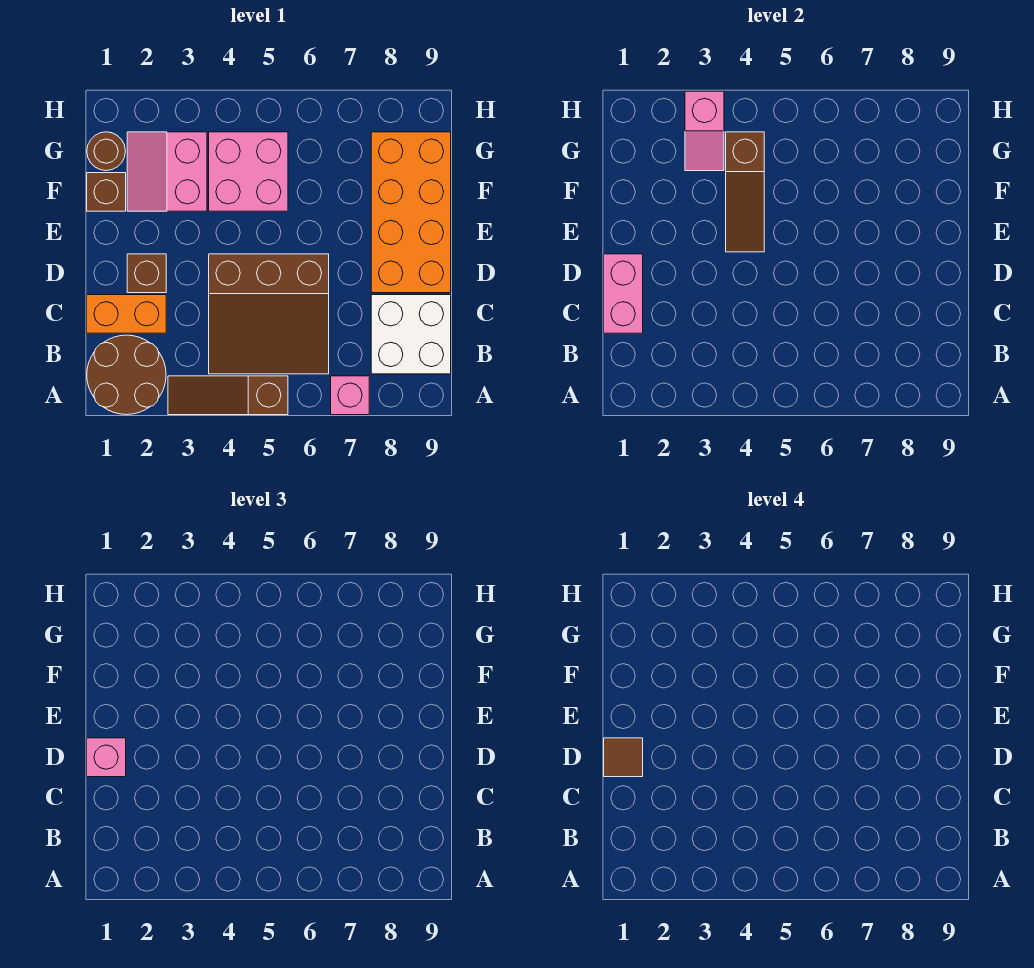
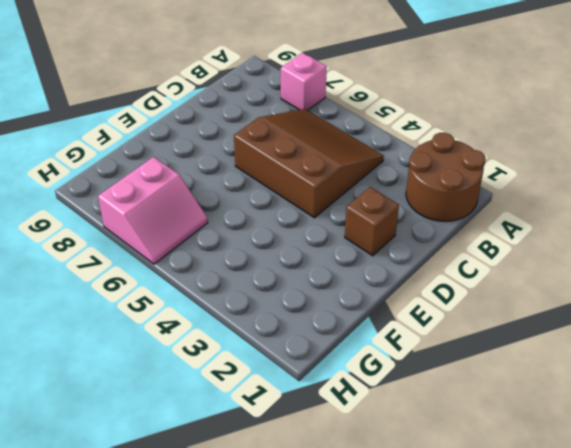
pink slope G6:H7 level 1 top 7 -> pink slope F2:G3 level 1 top 3
none -> brown slope A3:A5 level 1 top 5
none -> white brick B8:C9 level 1
none -> orange brick C1:C2 level 1

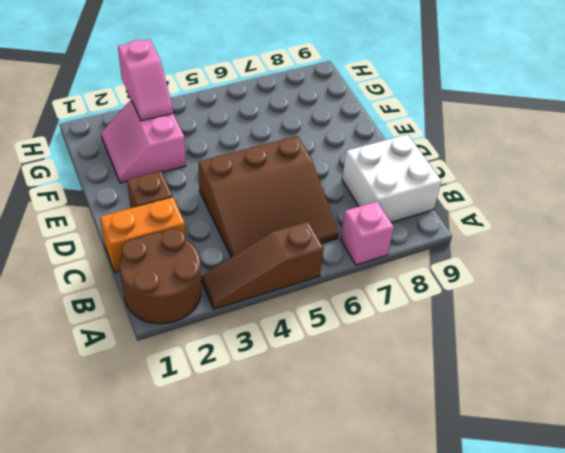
none -> orange brick D8:G9 level 1
none -> brown brick F1 level 1
none -> pink brick F4:G5 level 1

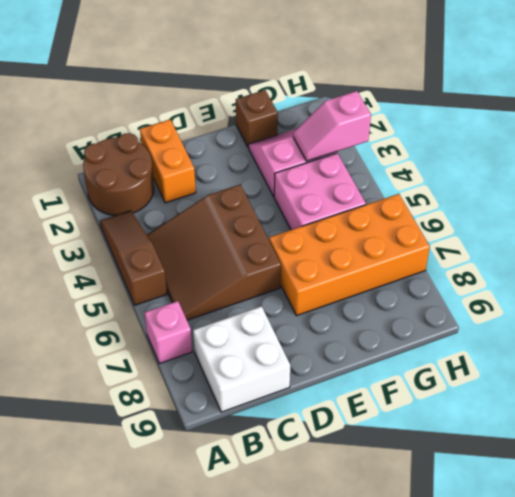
orange brick E6:H7 level 1 -> orange brick D8:G9 level 1
none -> brown brick D2 level 1
none -> brown round brick G1 level 1
none -> pink brick C1:D1 level 2

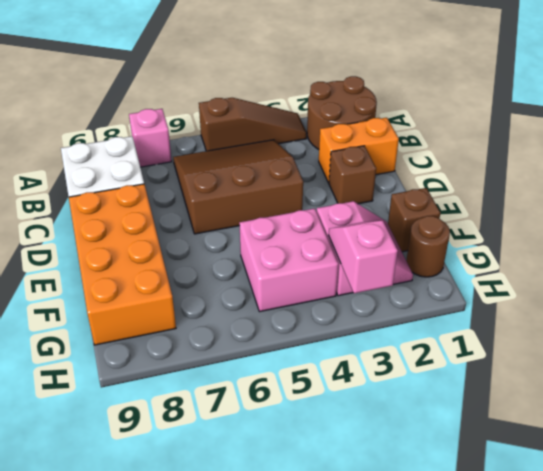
none -> pink brick C1:D1 level 2
none -> brown slope E4:G4 level 2 top G
none -> pink brick D1 level 3

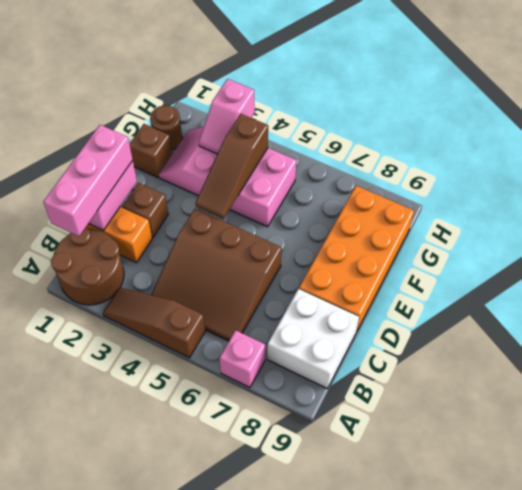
pink brick B1:D1 level 3 -> pink brick D1 level 3
none -> brown tile D1 level 4

